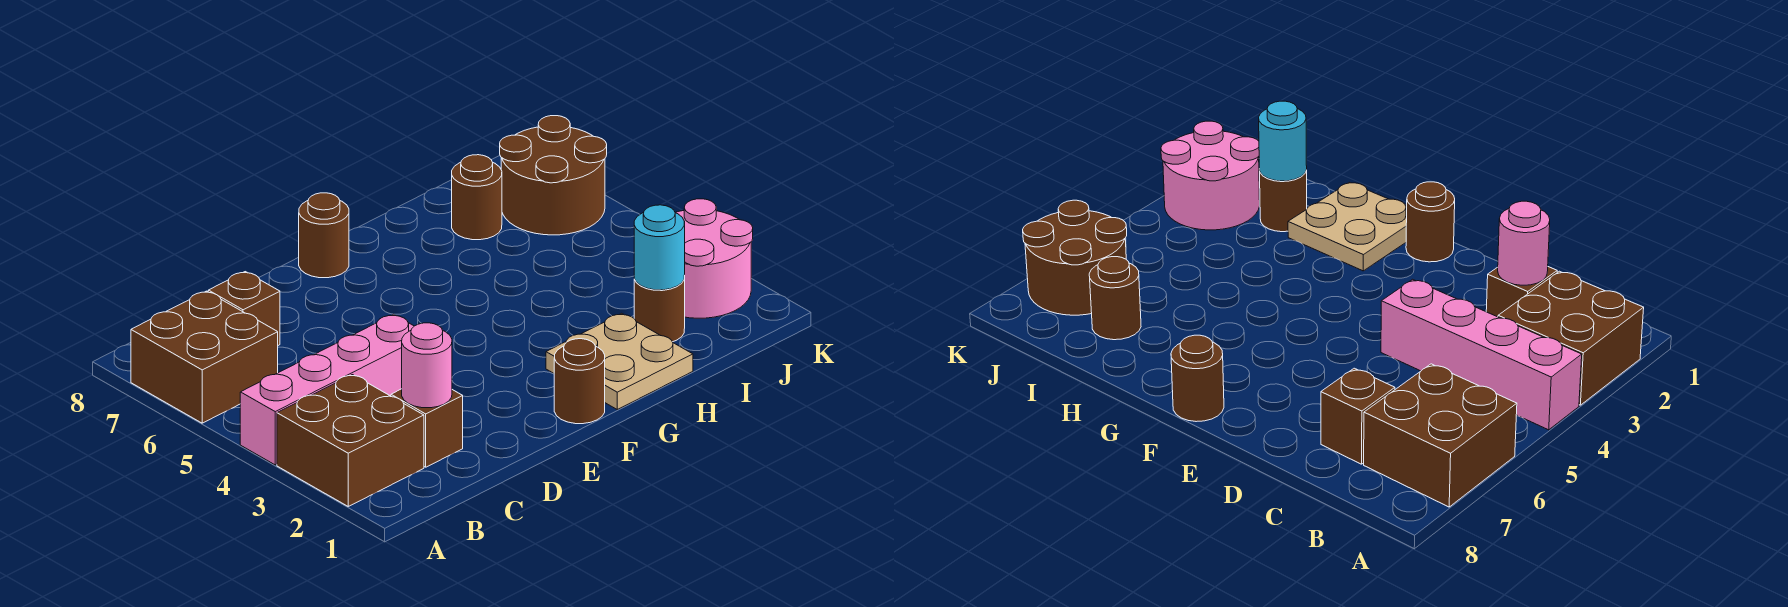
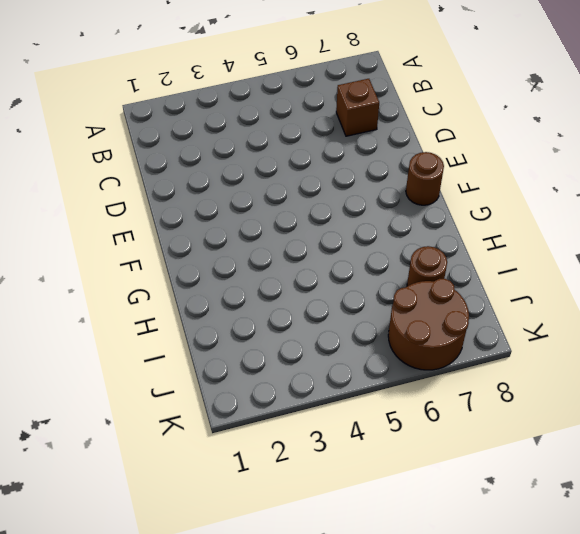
none -> brown brick A2:B3 level 1
none -> pink brick A4:D4 level 1
none -> brown brick A6:B7 level 1

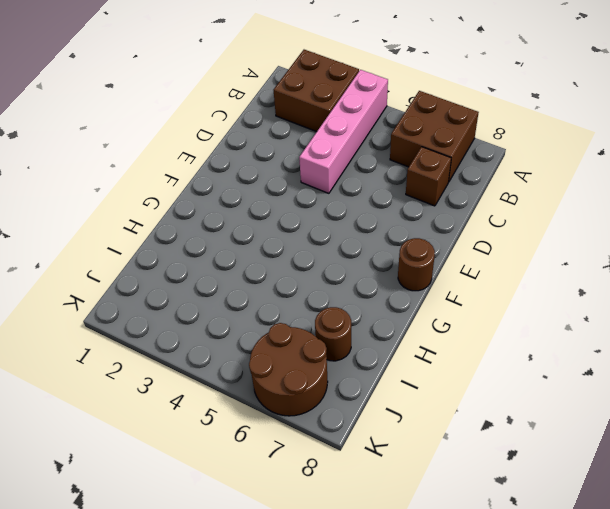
none -> brown brick C2 level 1
none -> brown round brick F1 level 1
none -> tan plate G1:H2 level 1

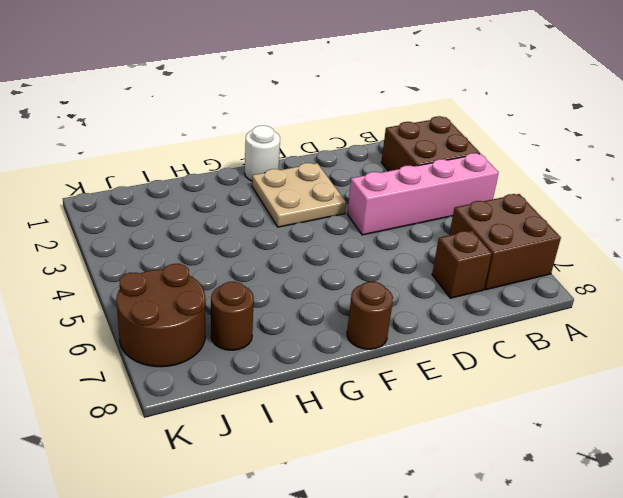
tan plate E2:F3 level 1 -> tan plate G1:H2 level 1
white round brick F1 level 1 -> brown round brick F1 level 1
none -> brown brick C2 level 1
none -> brown round brick I2 level 1
none -> pink round brick J2:K3 level 1

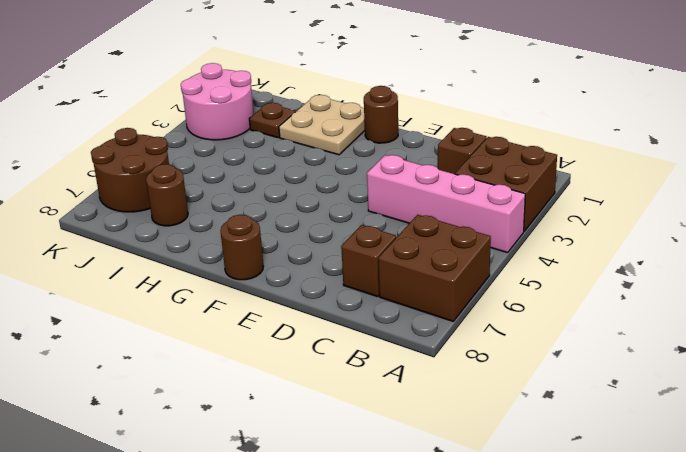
brown plate I2 level 1 -> brown round brick I2 level 1
none -> pink round brick C2 level 2
none -> cyan round brick I2 level 2

